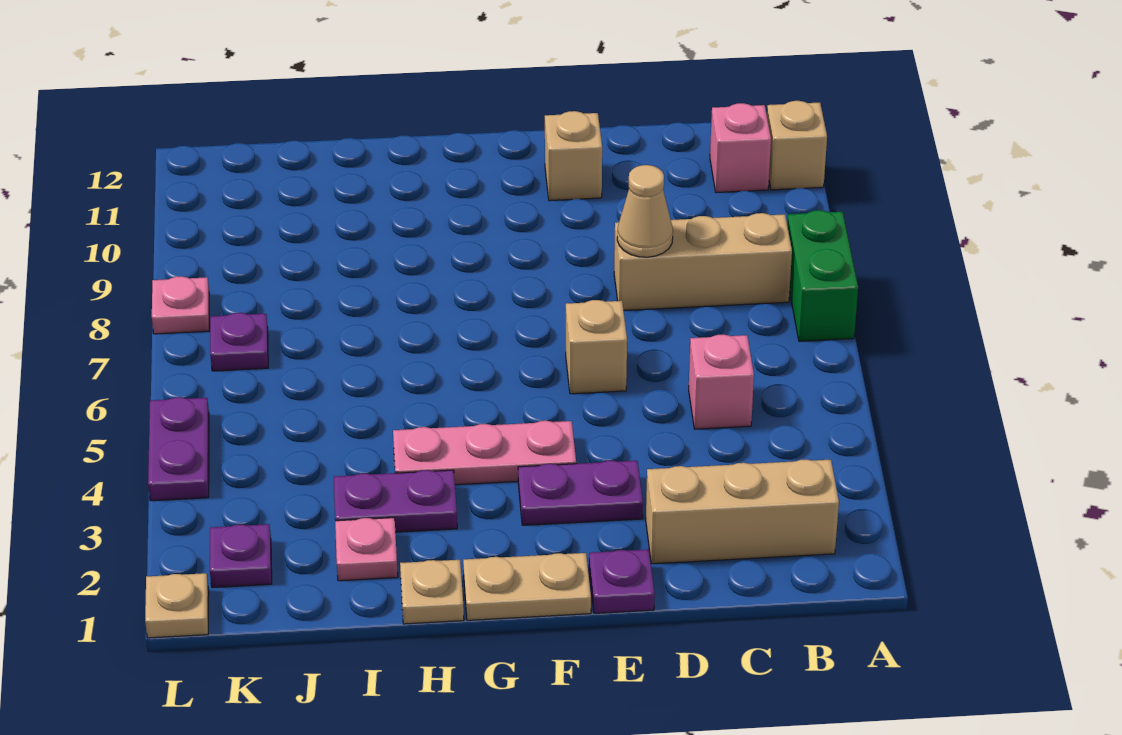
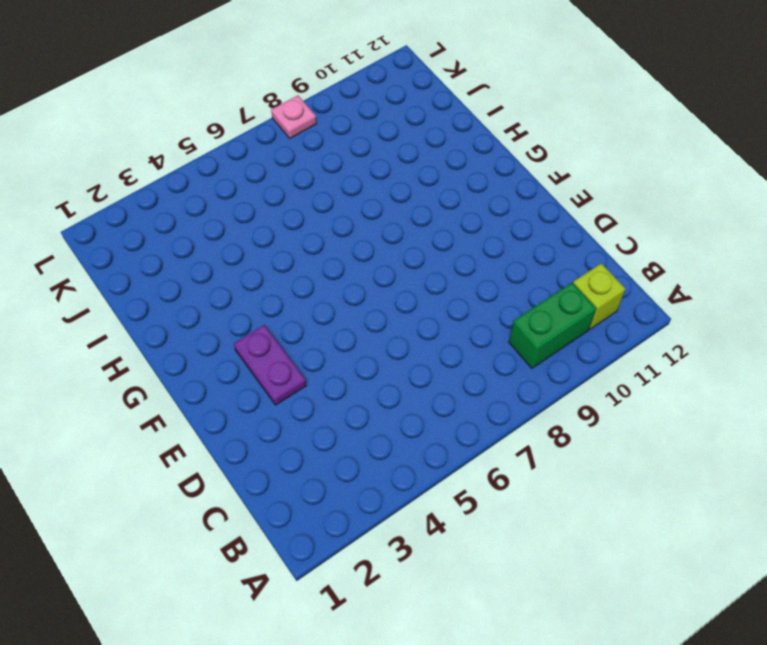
green brick B9:B10 level 1 -> green brick A7:A8 level 1
lime brick B11 level 1 -> pink brick B11 level 1
none -> tan brick A11 level 1
none -> tan brick B2:D2 level 1
none -> tan brick B8:D8 level 1

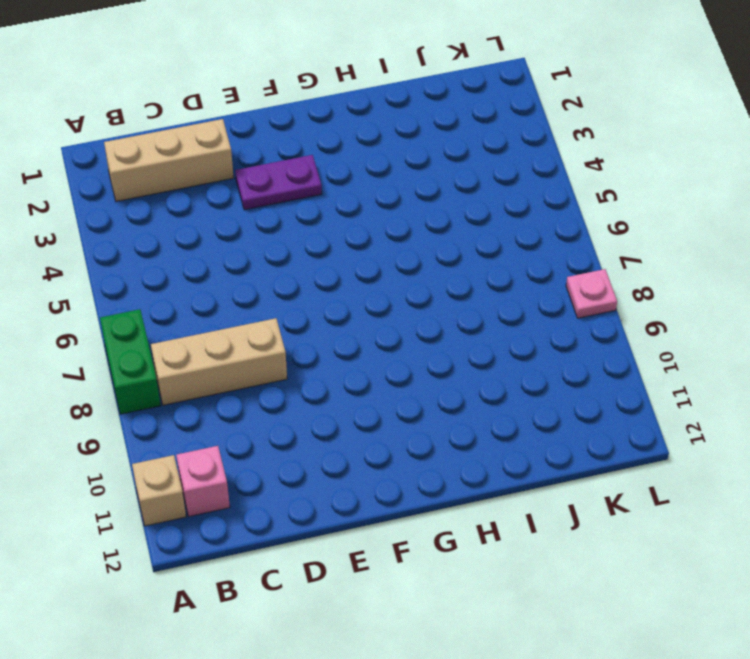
none -> pink brick C5 level 1
none -> purple plate E1 level 1
none -> tan brick E6 level 1

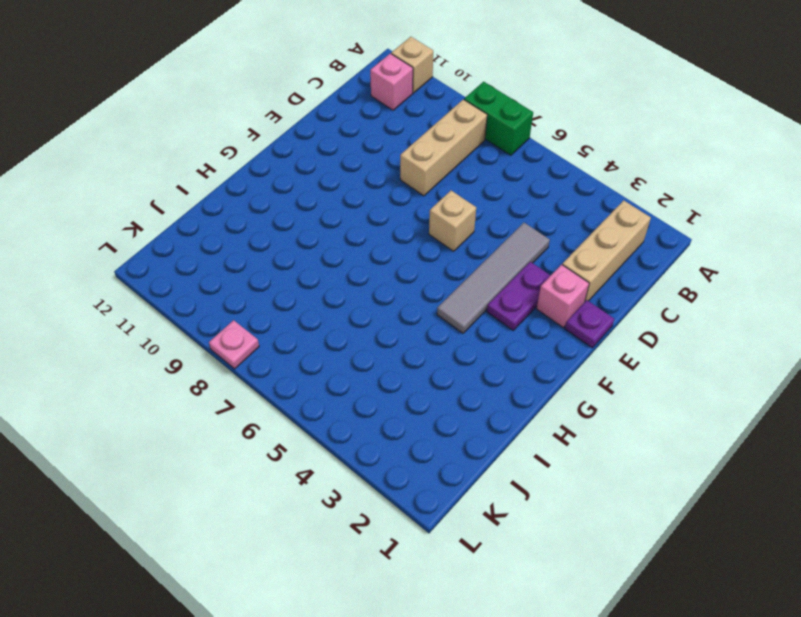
grey tile D4:G4 level 1 -> pink plate F4:H4 level 1
pink brick E2 level 1 -> pink brick C5 level 1
none -> tan brick E11 level 1
none -> tan plate F1:G1 level 1
none -> tan plate H1 level 1

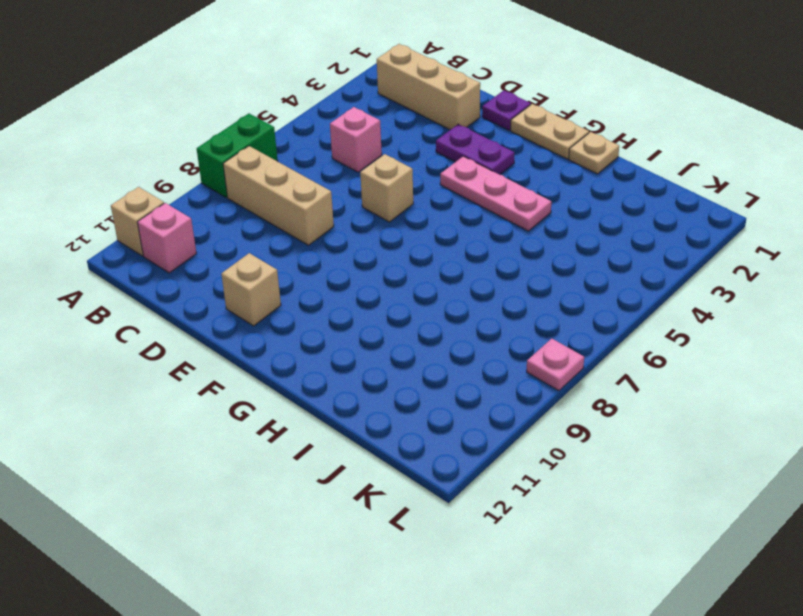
none -> purple plate H3:I3 level 1
none -> pink plate I2 level 1
none -> purple plate K2 level 1

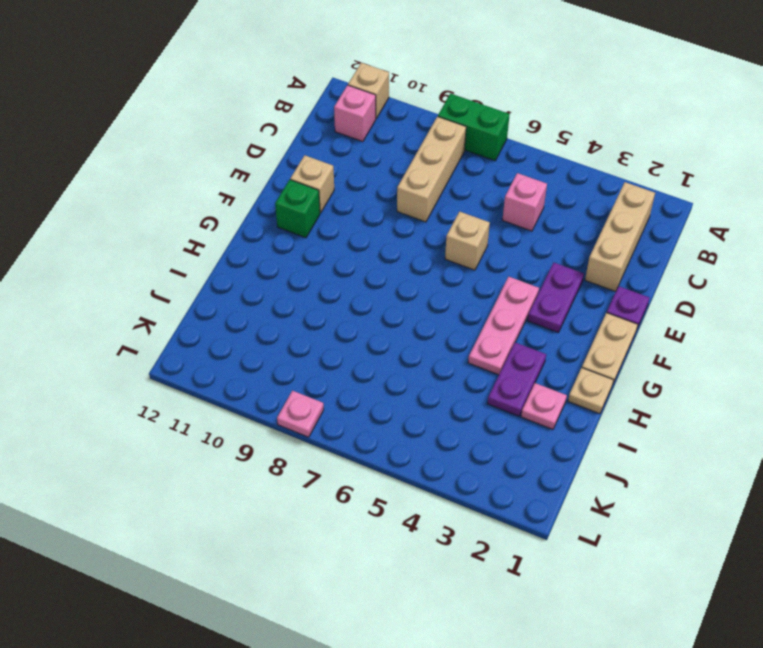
green brick F11 level 1 -> none
none -> purple plate K2 level 1
none -> purple plate K7 level 1
none -> tan plate L1 level 1

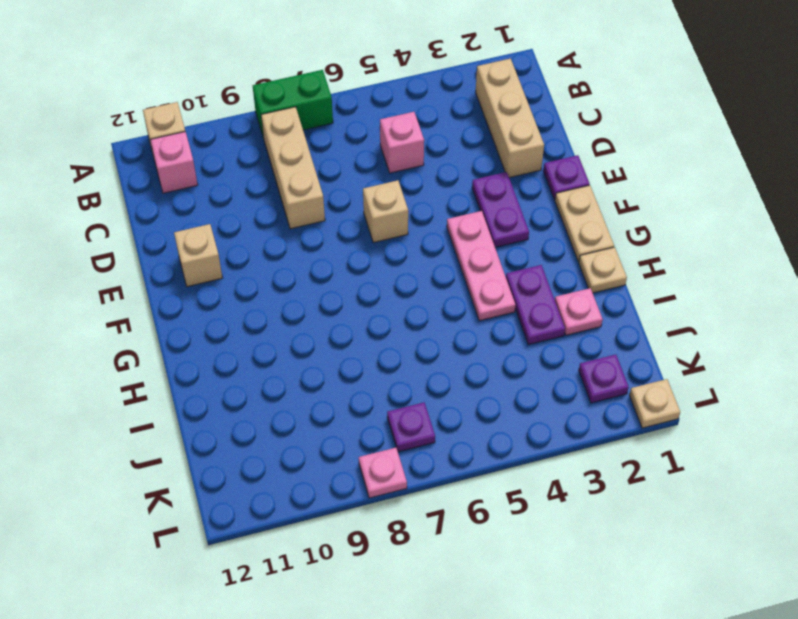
none -> purple plate L4:L5 level 1
none -> tan cone D8 level 2

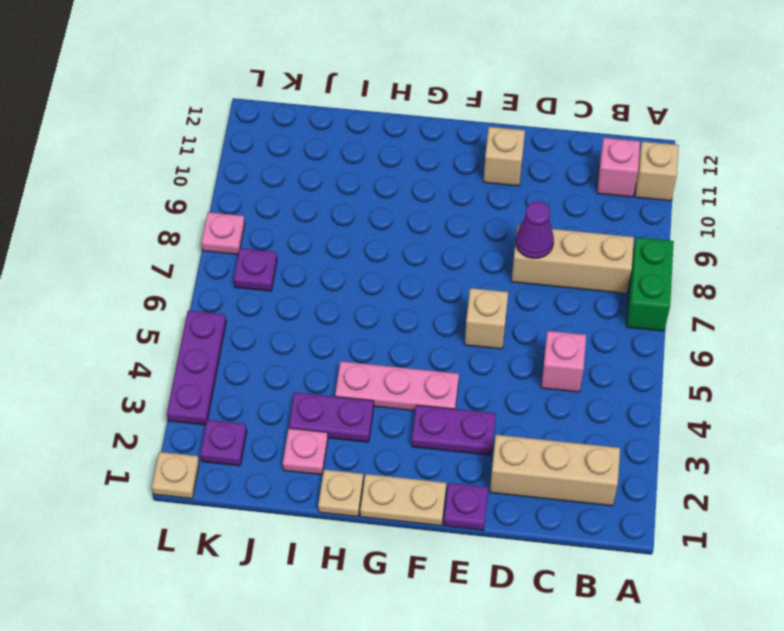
purple cone D8 level 2 -> tan cone D8 level 2
purple plate L3:L5 level 1 -> purple plate L4:L5 level 1

